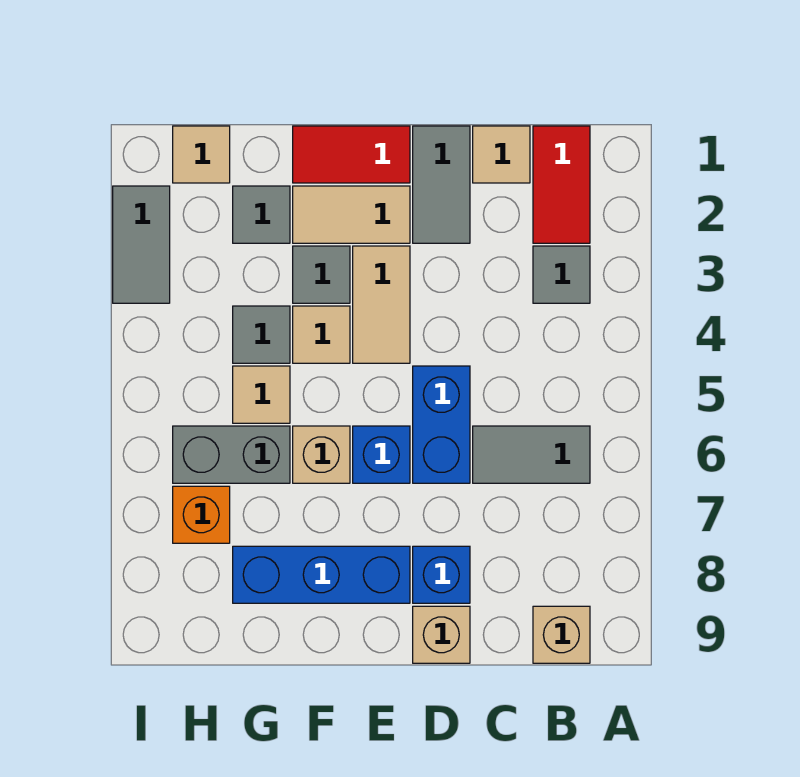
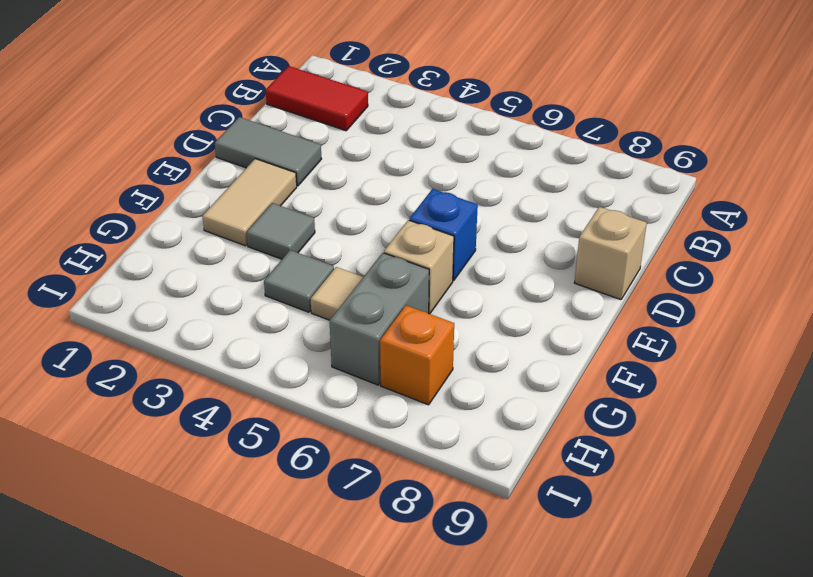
none -> grey tile B3 level 1
none -> grey tile B6:C6 level 1
none -> tan brick B9 level 1

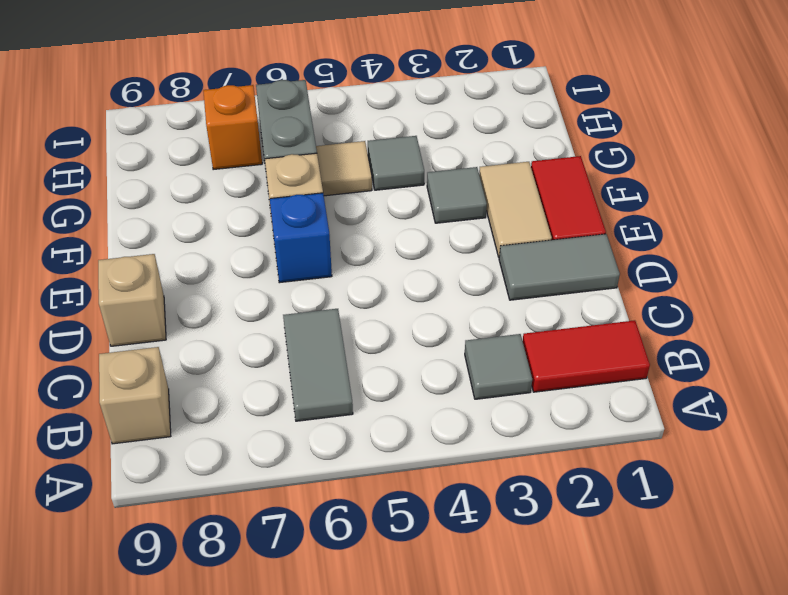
none -> tan tile C1 level 1
none -> blue brick D5:D6 level 1
none -> blue brick D8 level 1

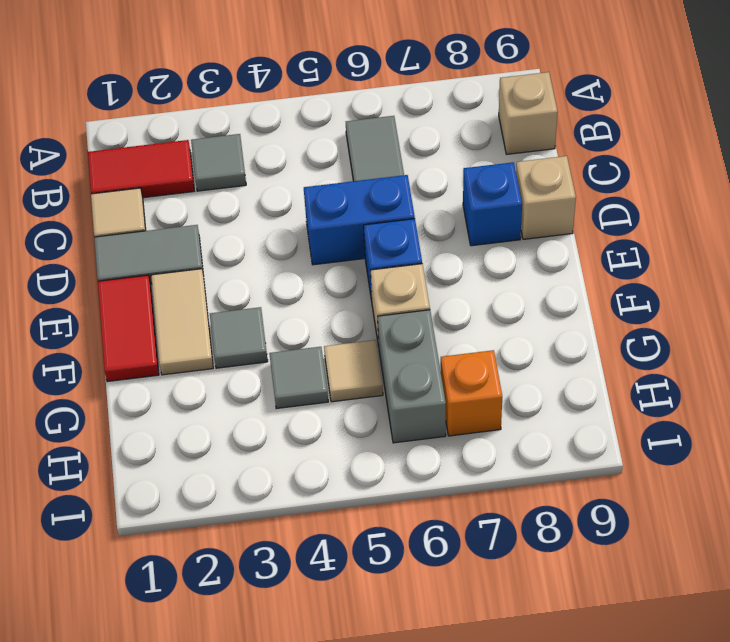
none -> tan tile E3:E4 level 1
none -> blue brick E8:G8 level 1
none -> tan tile F4 level 1

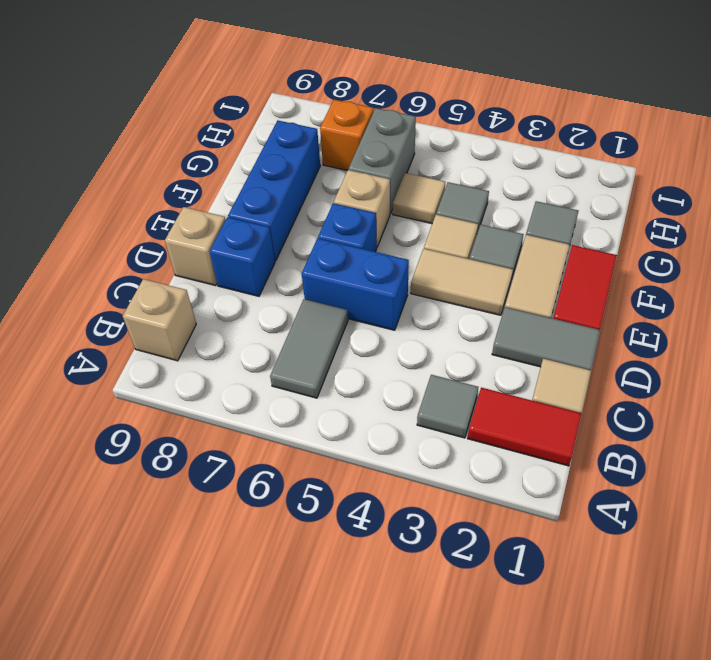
none -> tan tile H1 level 1
none -> grey tile I2:I3 level 1

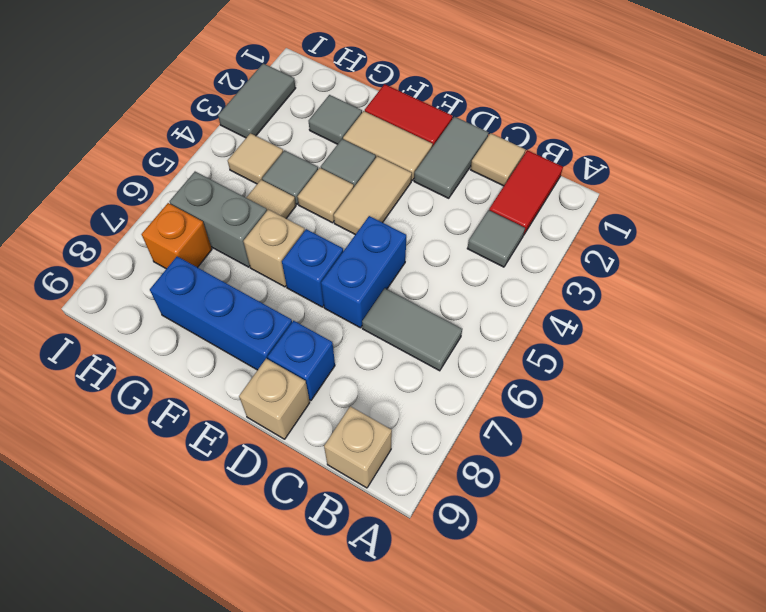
tan tile H4 level 1 -> tan tile H1 level 1

